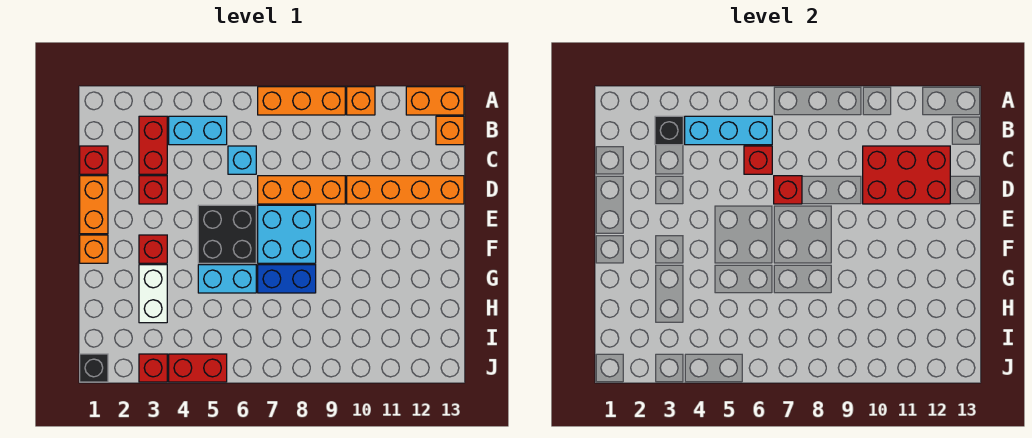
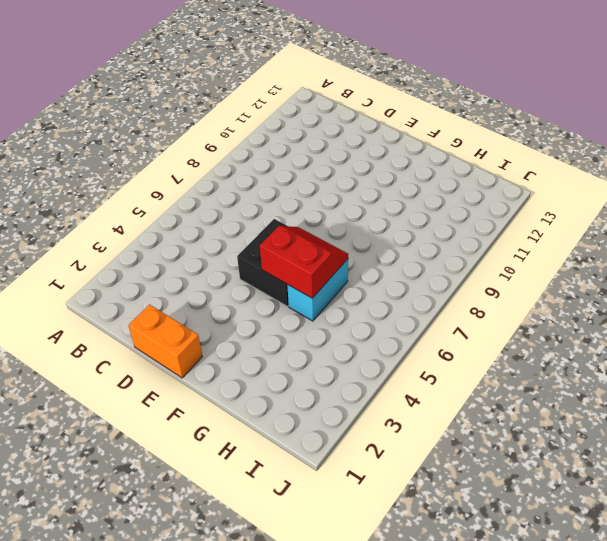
red slope F5:G6 level 2 top 5 -> none
none -> orange brick A7:A9 level 1
none -> orange brick A10 level 1
none -> orange brick A12:A13 level 1

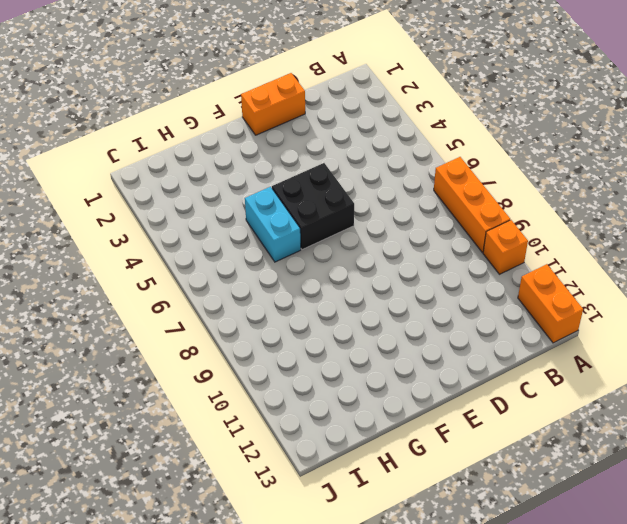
none -> red brick B3:C3 level 1
none -> cyan brick B4:B5 level 1
none -> orange brick B13 level 1

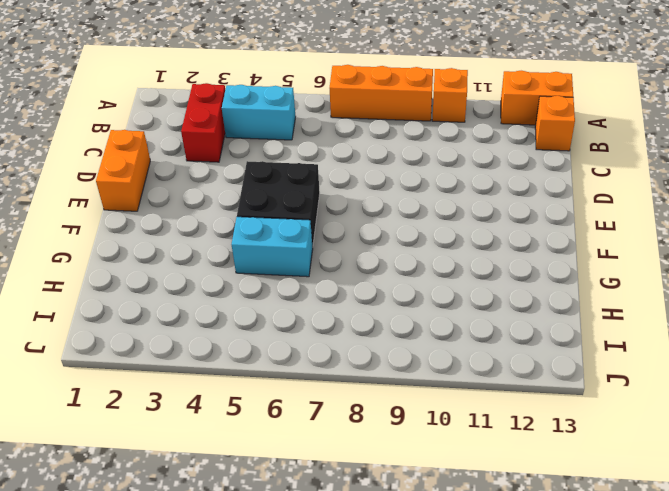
none -> red brick C1 level 1
none -> cyan brick C6 level 1
none -> red brick D3 level 1

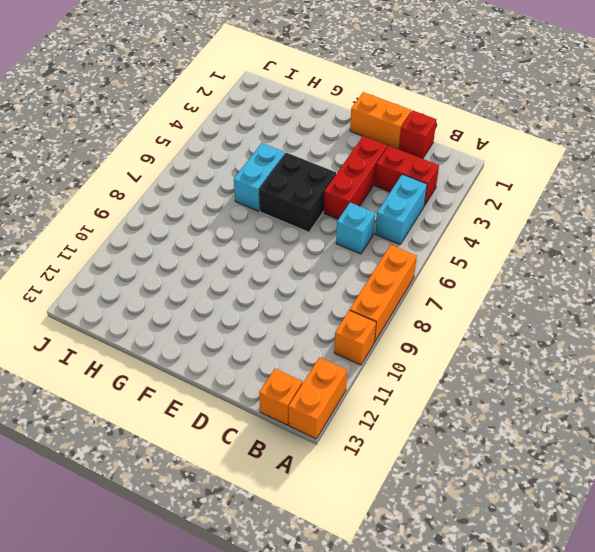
red brick D3:D5 level 1 -> red brick D3 level 1
none -> orange brick D7:D9 level 1
none -> orange brick D10:D13 level 1
none -> cyan brick E7:F8 level 1

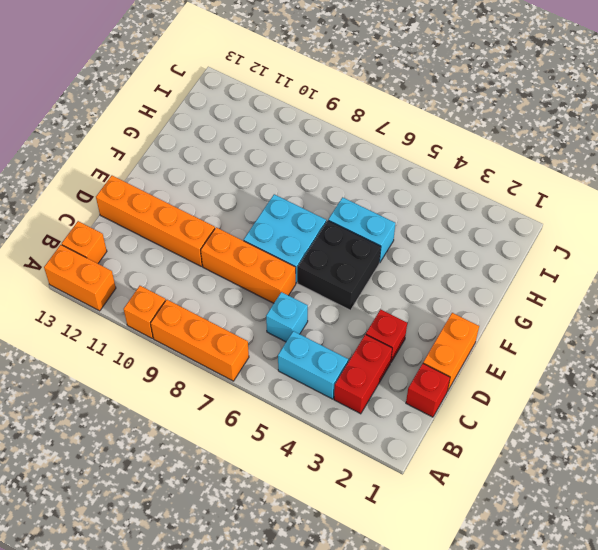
none -> orange brick F1 level 1
none -> red brick F3 level 1
none -> white brick G3:H3 level 1

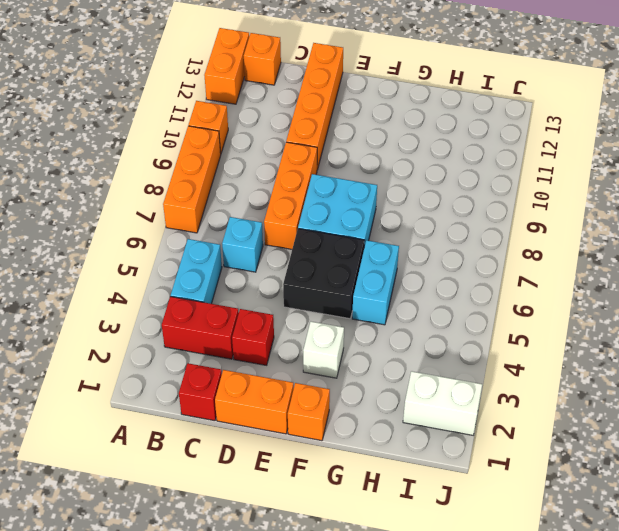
white brick F3 level 1 -> red brick F3 level 1
white brick I2:J2 level 1 -> white brick G3:H3 level 1
none -> blue brick G7:G8 level 1
none -> black brick J1 level 1
none -> red brick J3 level 1

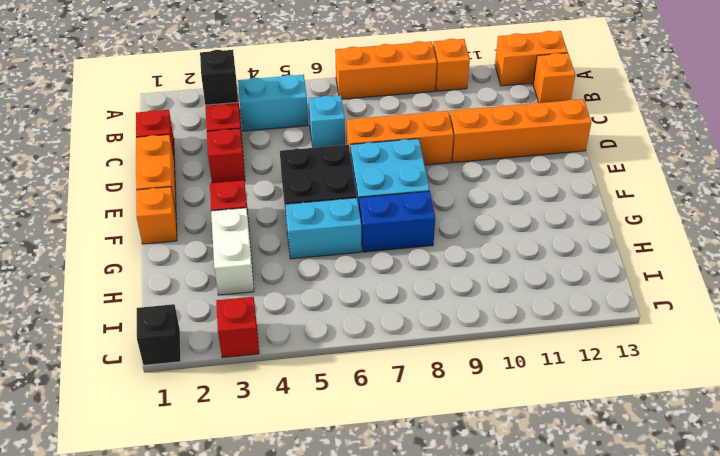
none -> red brick J4:J5 level 1
none -> cyan brick B4:B6 level 2
none -> red brick C6 level 2

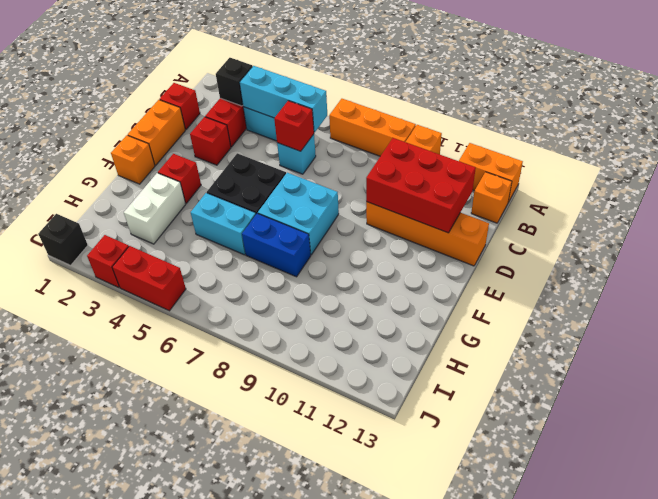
none -> orange brick D7:D9 level 1
none -> red brick D7 level 2

